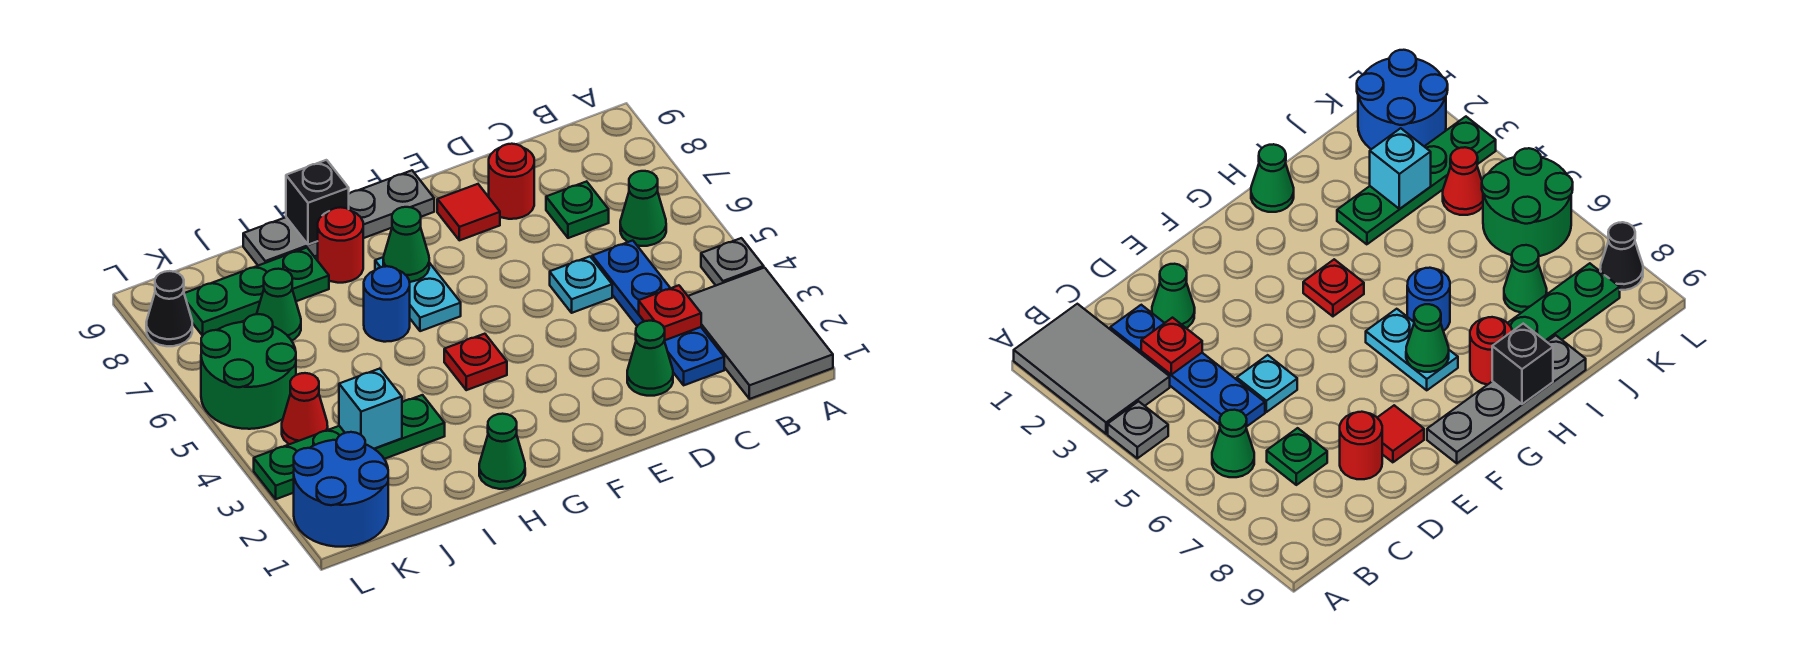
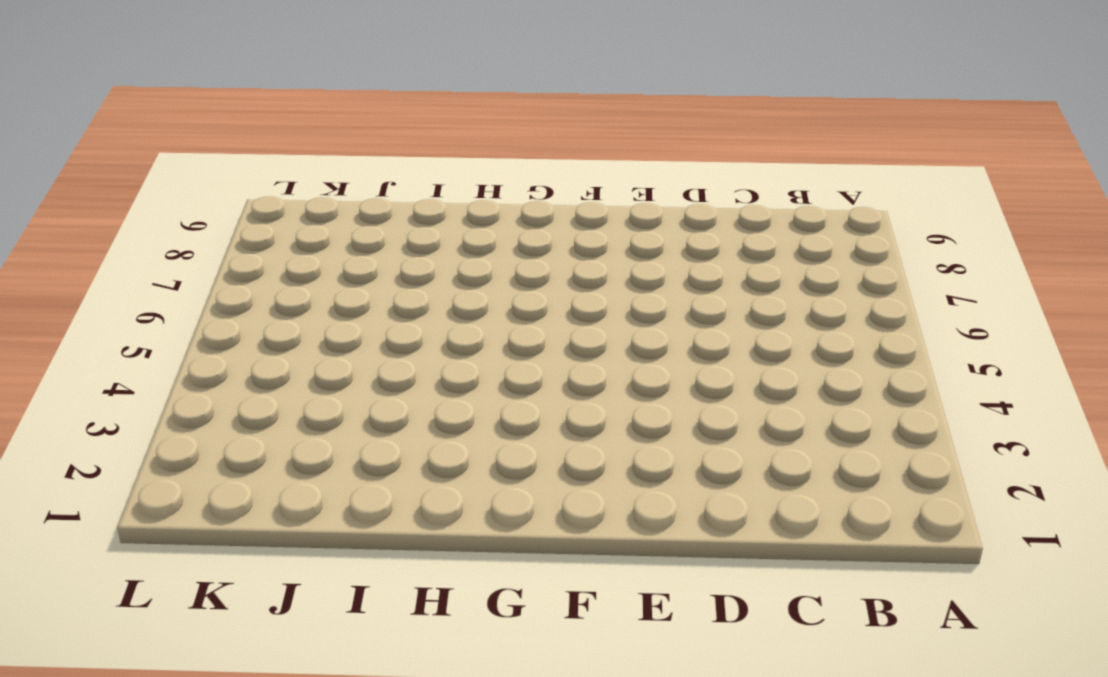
none -> grey tile A1:B3 level 1
none -> grey plate A4 level 1
none -> green cone B6 level 1

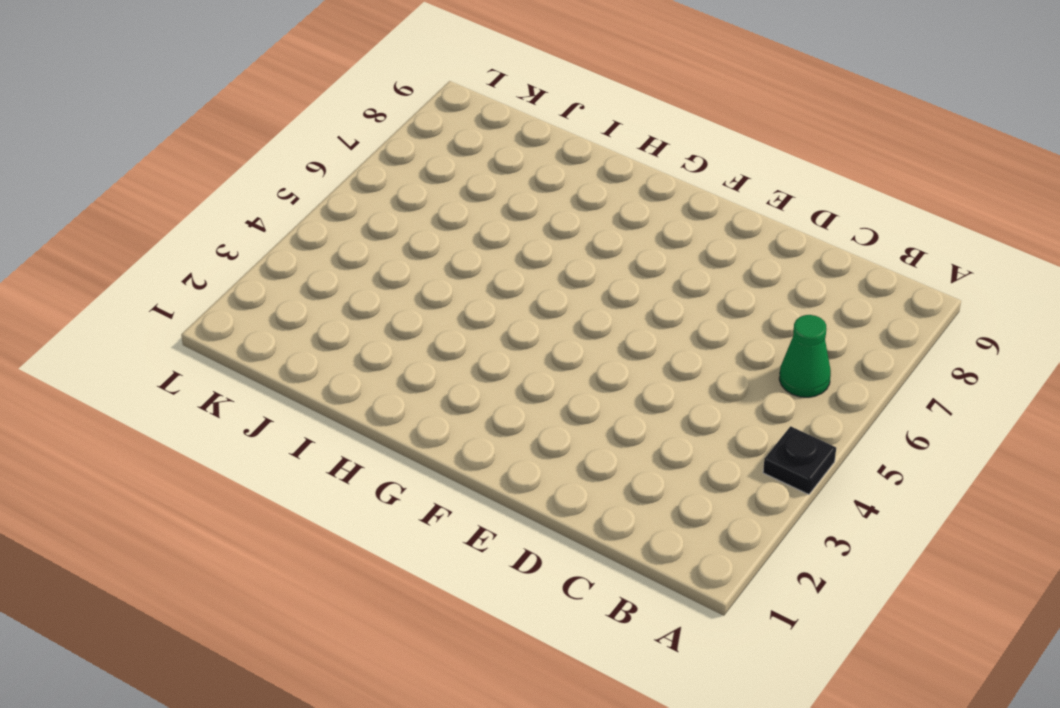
black plate A4 level 1 -> grey plate A4 level 1
none -> grey tile A1:B3 level 1
none -> blue plate C2:C5 level 1
none -> green plate C7 level 1

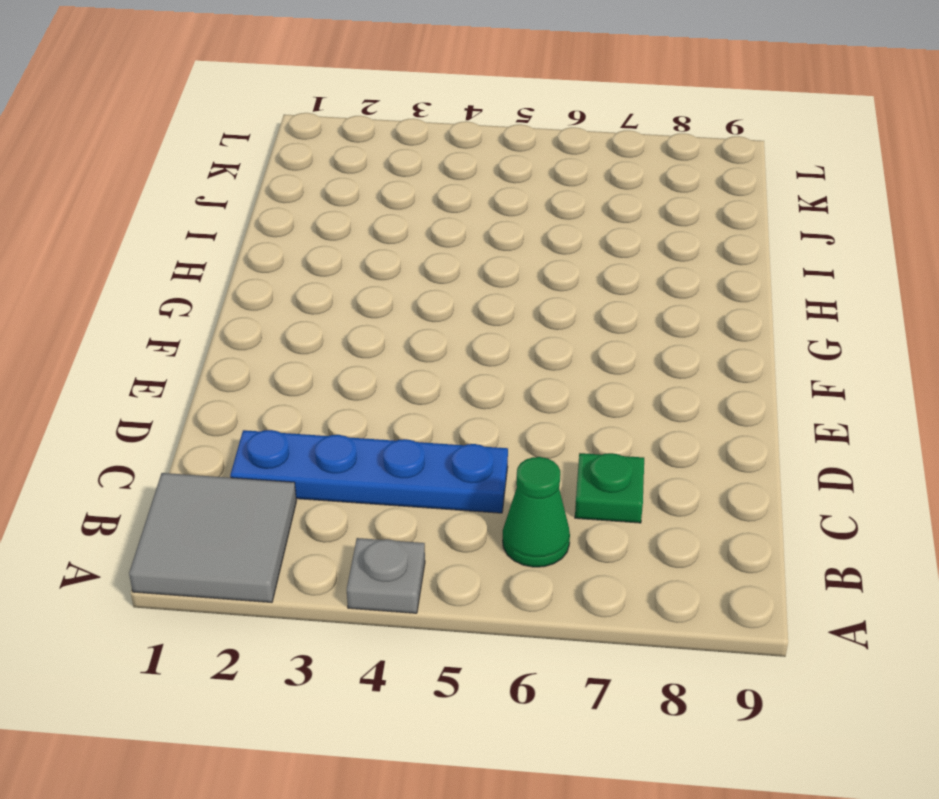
grey tile A1:B2 level 1 -> grey tile A1:B3 level 1
none -> green cone D2 level 1
none -> cyan plate D5 level 1
none -> red round brick D8 level 1

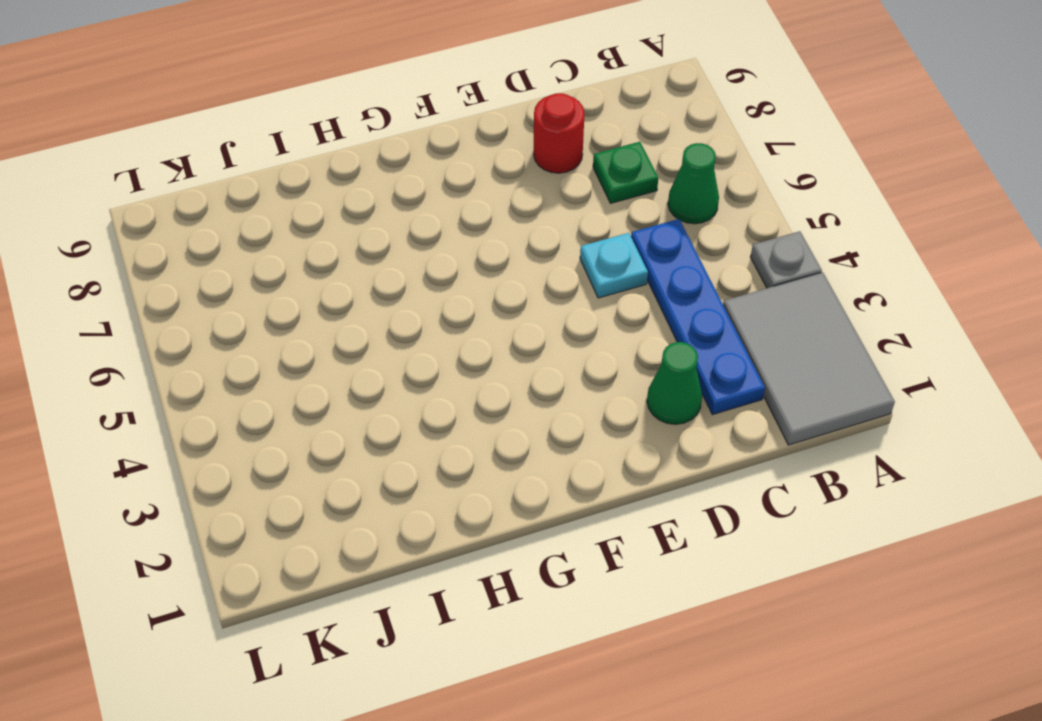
none -> red tile E8 level 1
none -> grey plate F9:I9 level 1
none -> red plate G4 level 1

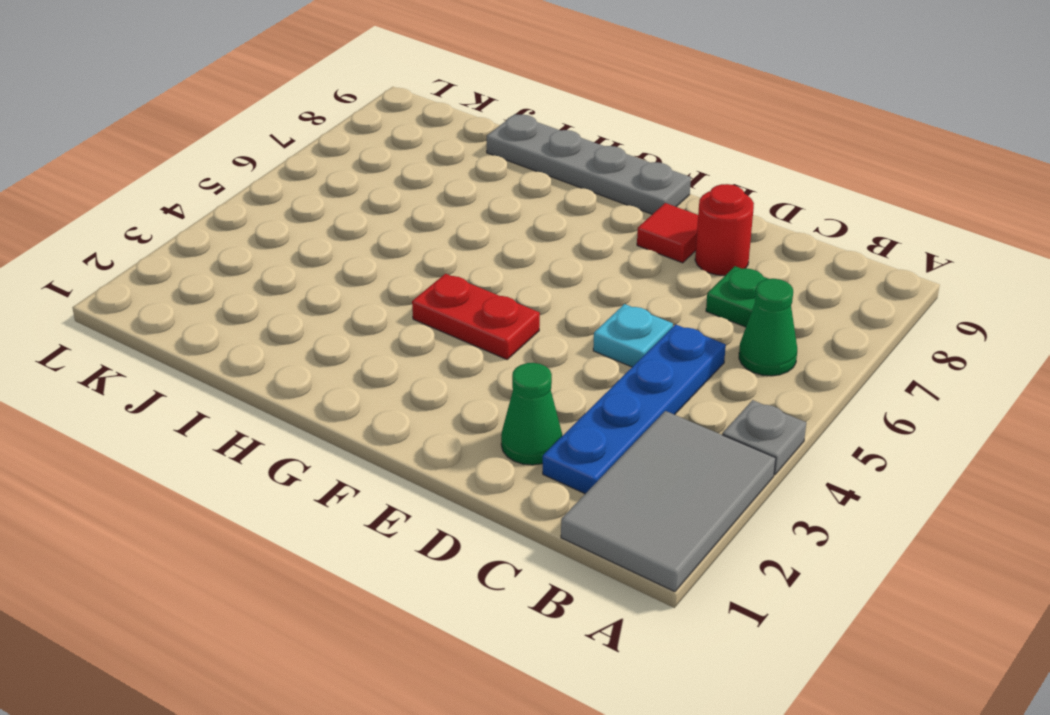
red plate F4:G4 level 1 -> red plate G4 level 1
none -> cyan plate G6:G7 level 1
none -> green cone H1 level 1
none -> blue round brick H6 level 1

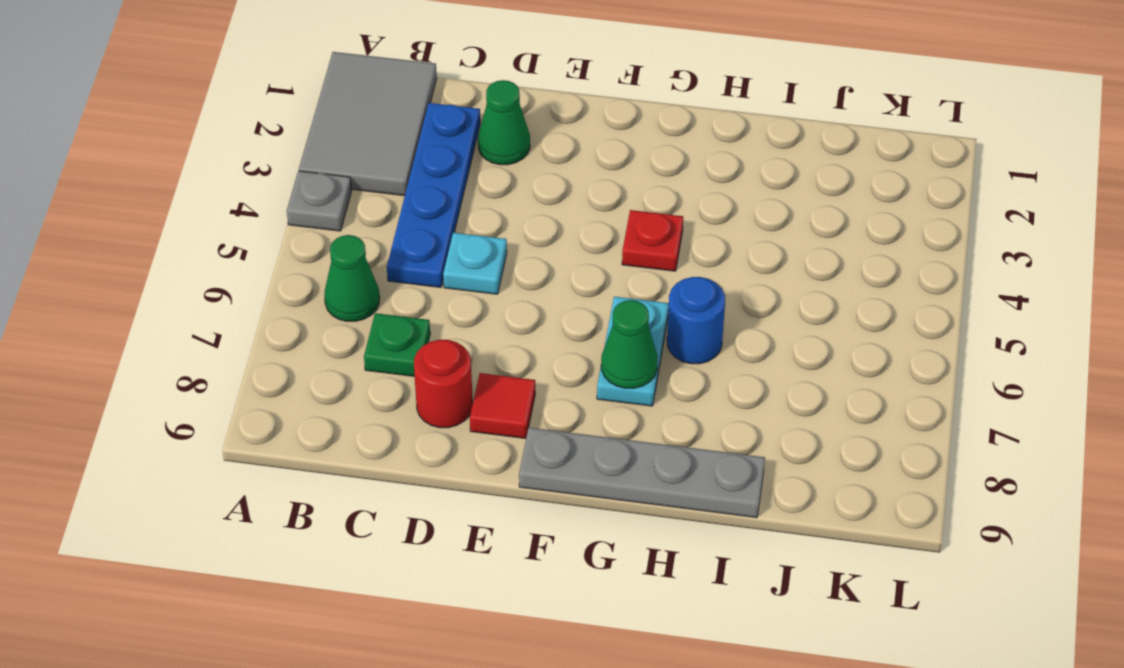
none -> green cone H1 level 1
none -> red round brick H8 level 1
none -> green plate I3:L3 level 1

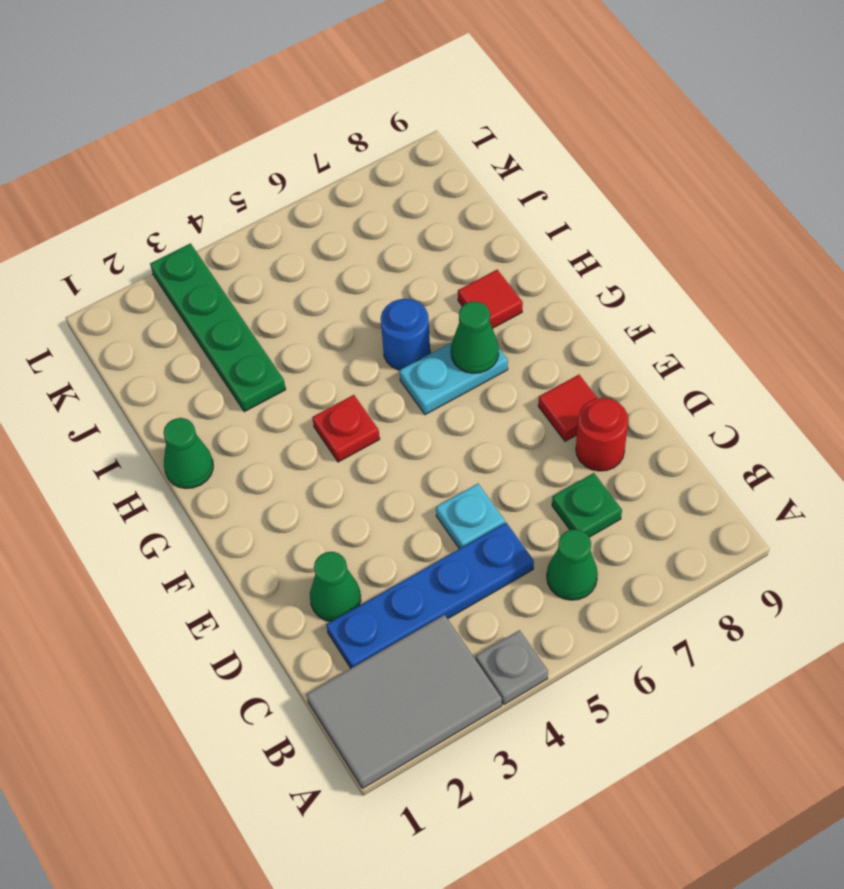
red tile H8 level 1 -> red round brick H8 level 1
none -> grey plate F9:I9 level 1
none -> green plate I8:K8 level 1
none -> green cone J7 level 1

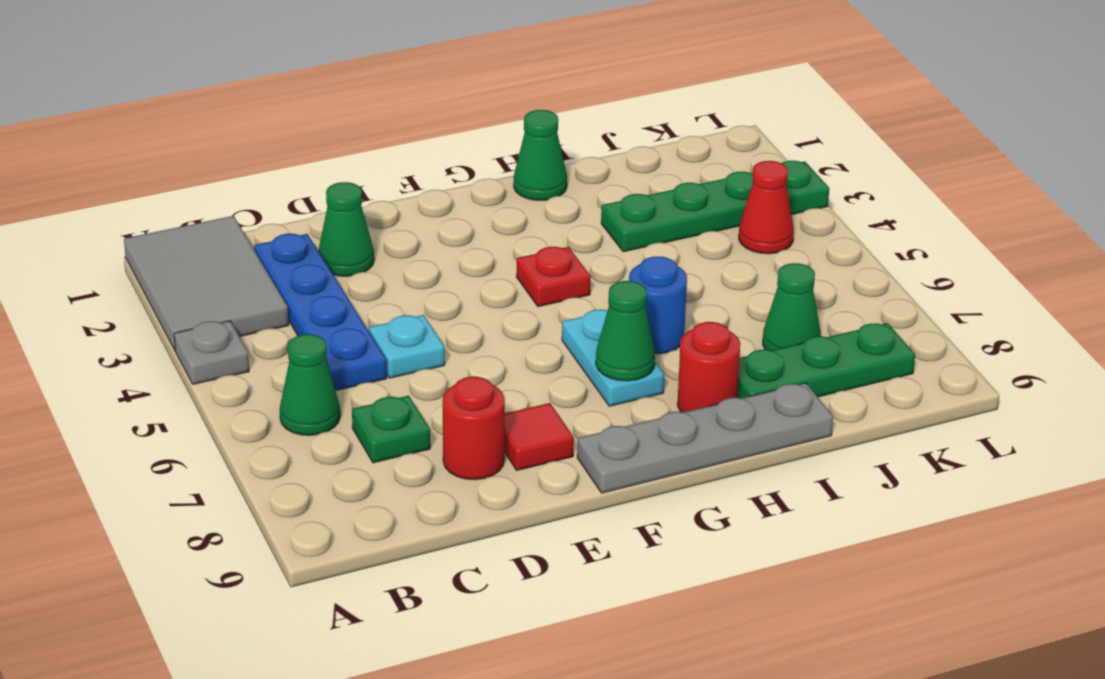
none -> blue round brick K1:L2 level 1
none -> green round brick K5:L6 level 1
none -> black cone L8 level 1

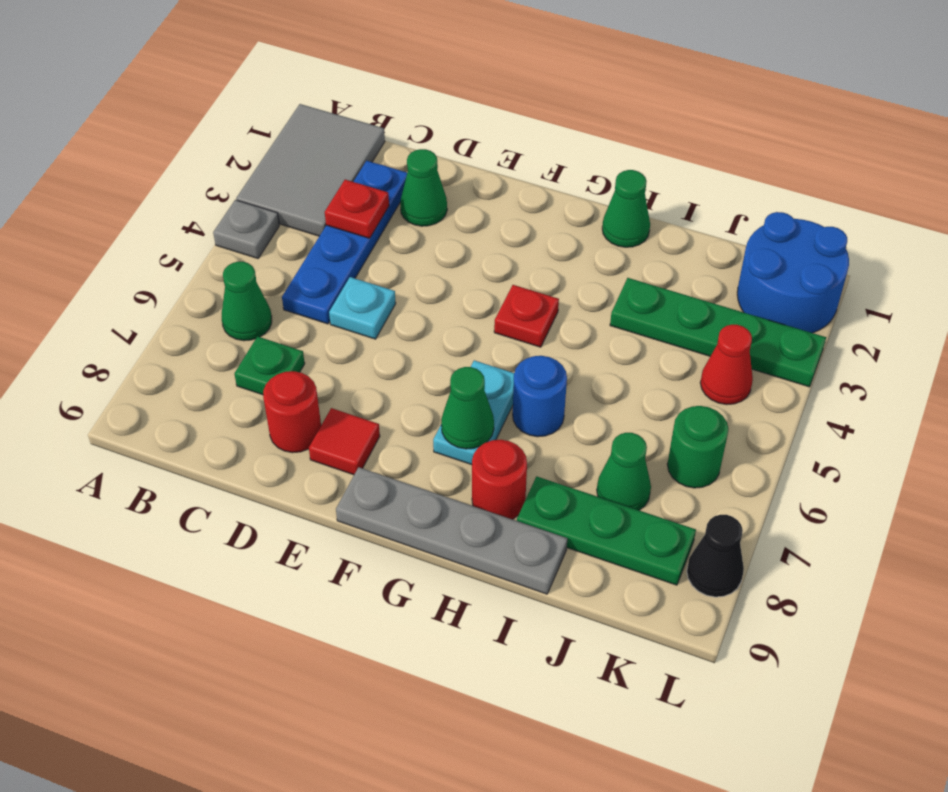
green round brick K6 level 1 -> green round brick K5:L6 level 1
none -> black brick H9 level 2
none -> cyan brick J3 level 2

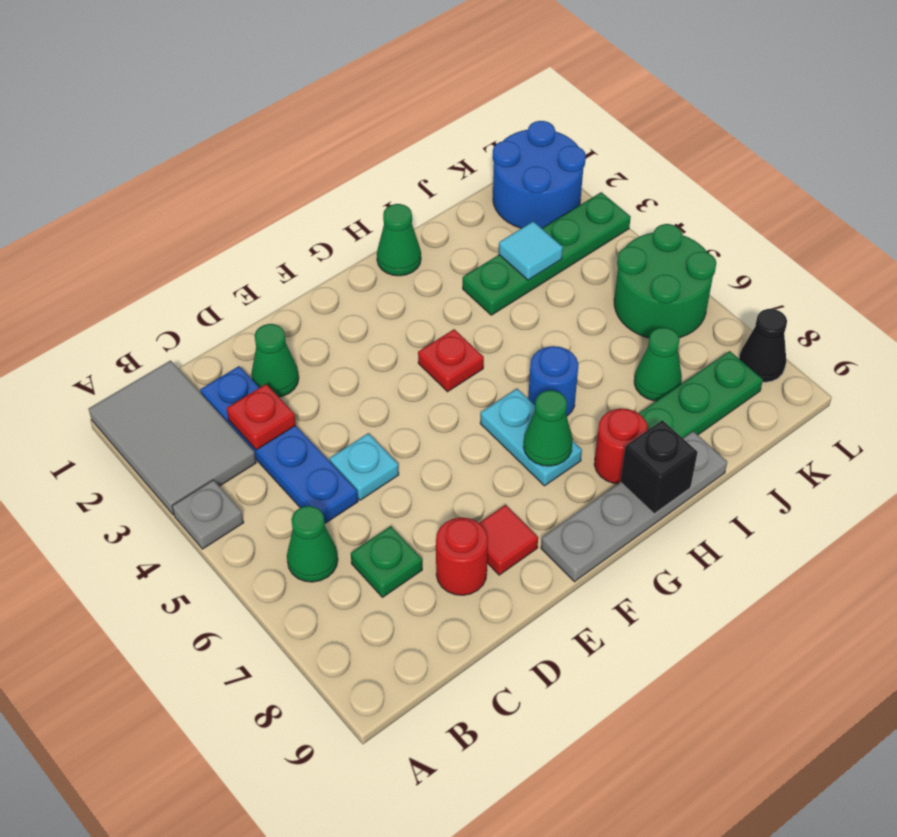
cyan tile J3 level 2 -> cyan brick J3 level 2
none -> red cone K4 level 1

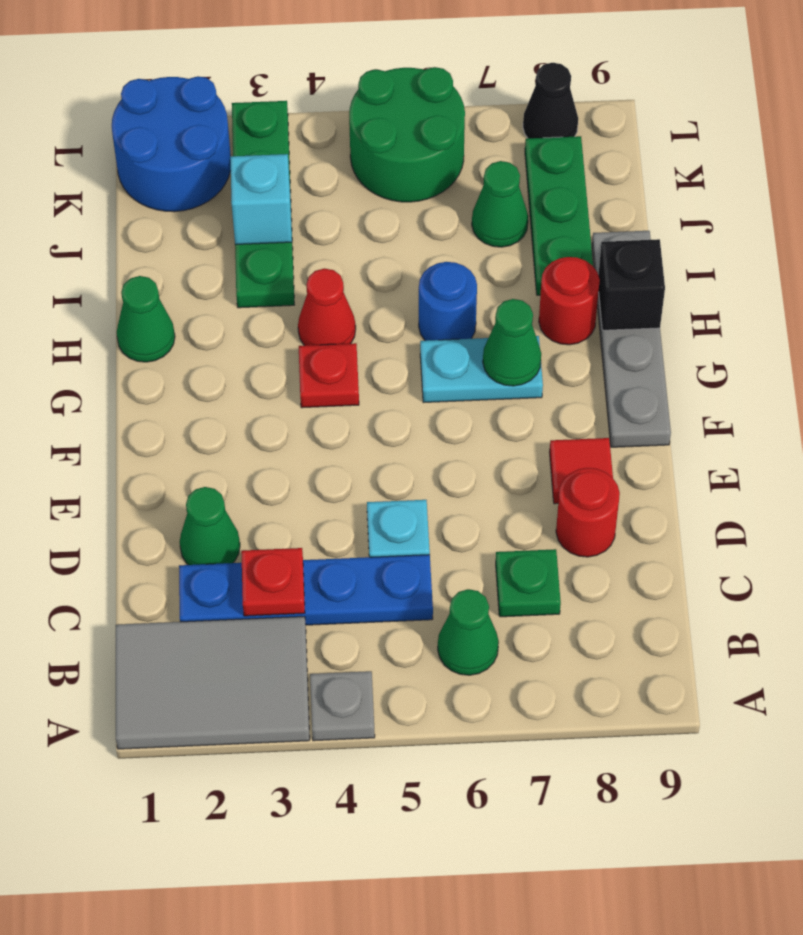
red cone H4 level 1 -> red cone K4 level 1

